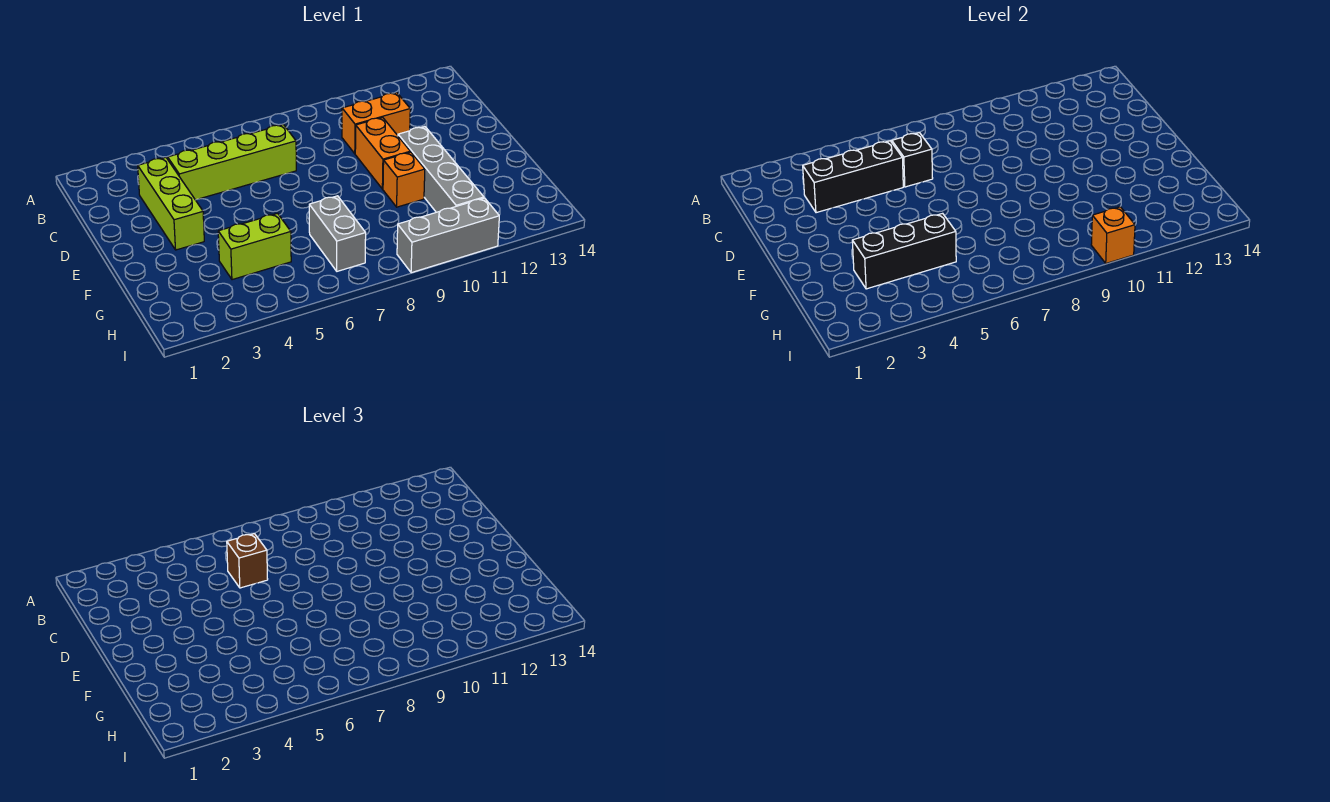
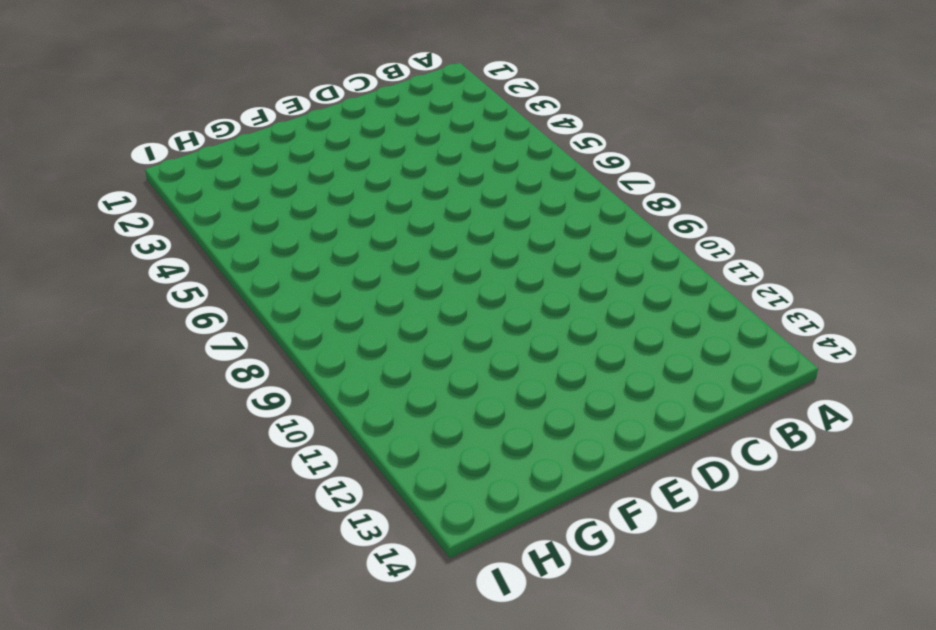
none -> lime brick C3:E3 level 1
none -> lime brick C4:C7 level 1
none -> orange brick C10:C11 level 1

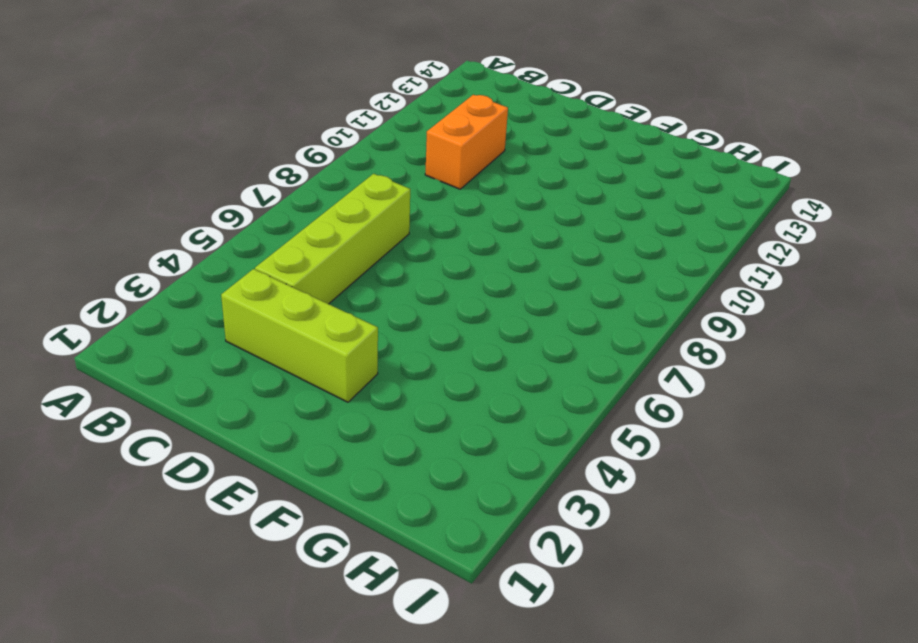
none -> orange brick D10:E10 level 1
none -> grey brick E11:H11 level 1
none -> orange brick F10 level 1

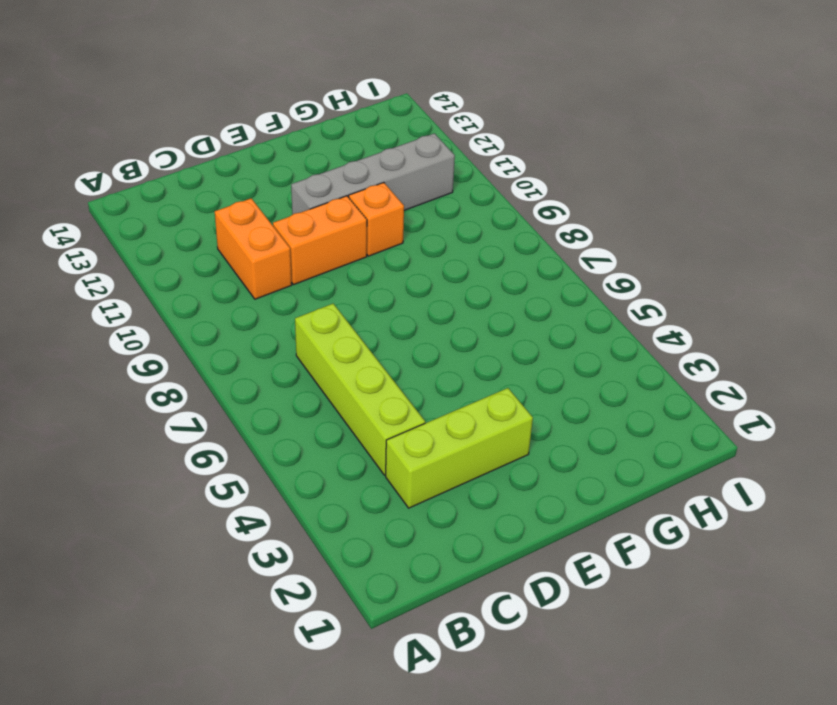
none -> lime brick G4:G5 level 1
none -> grey brick G7:H7 level 1
none -> grey brick I9:I11 level 1

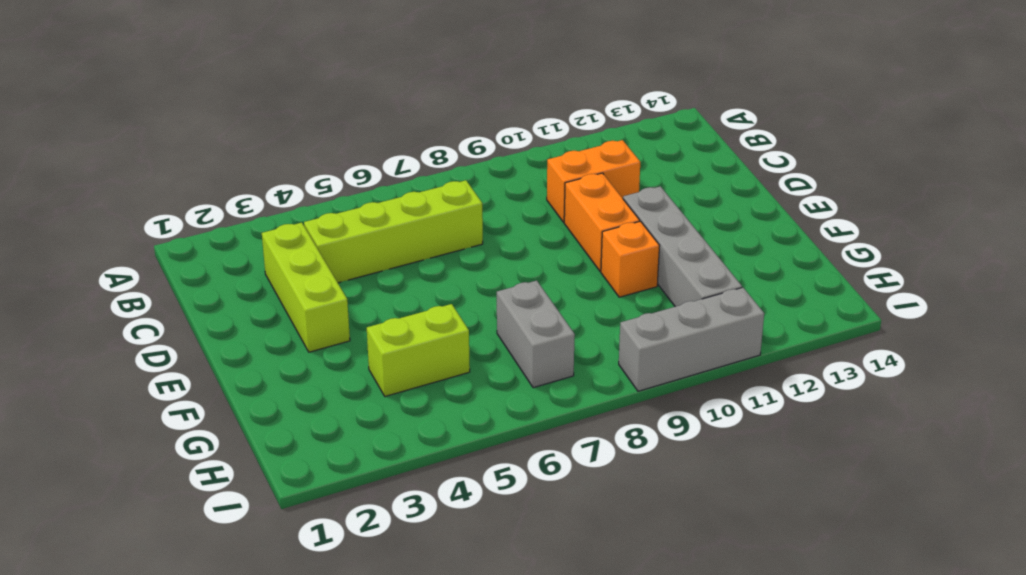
none -> black brick C3:C5 level 2
none -> black brick C6 level 2
none -> black brick G3:G5 level 2

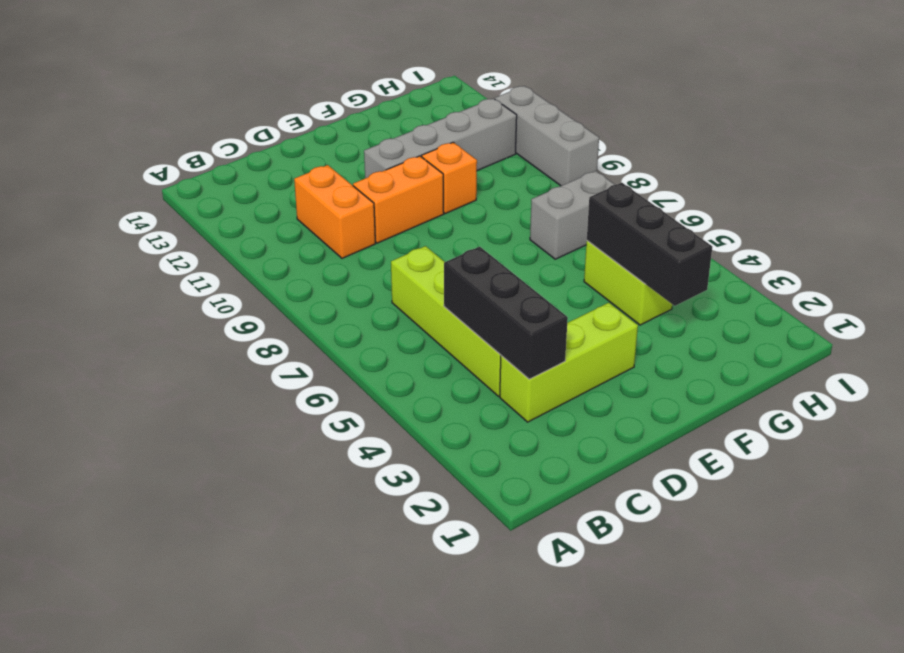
none -> black brick C6 level 2
none -> orange brick I10 level 2
none -> brown brick C6 level 3

